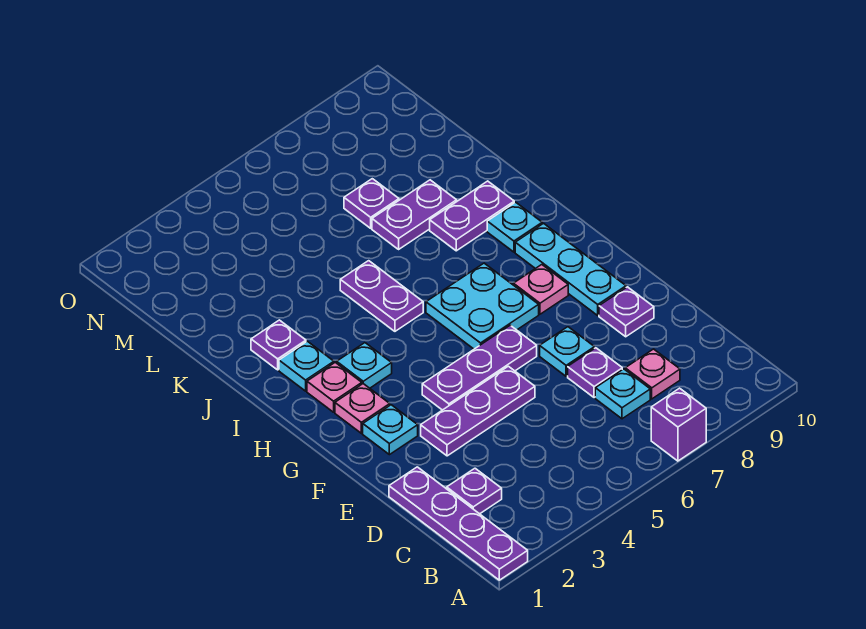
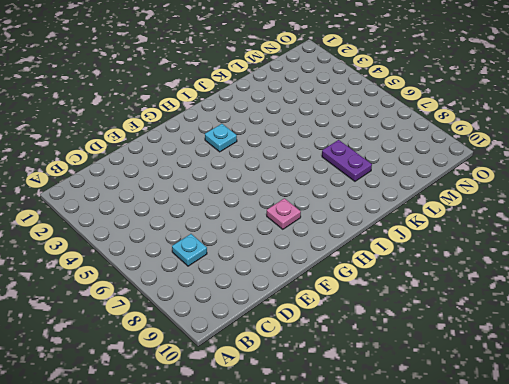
none -> purple plate A1:D1 level 1
none -> purple brick A7 level 1
none -> purple plate C2 level 1

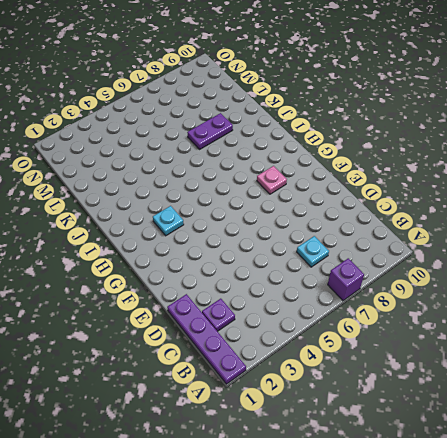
none -> pink plate C8 level 1
none -> purple plate D7 level 1
none -> purple plate E3:E5 level 1

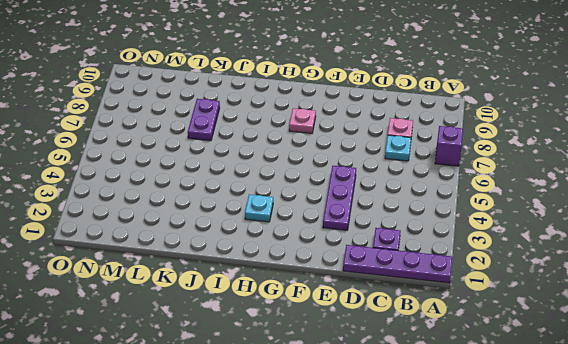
none -> purple plate D7 level 1
none -> cyan plate E7 level 1
none -> purple plate E9 level 1

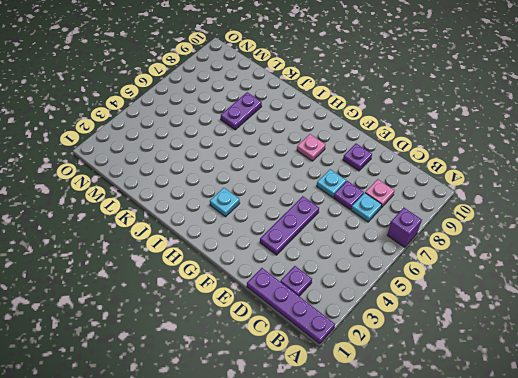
none -> cyan plate F2 level 1
none -> purple plate F4:F6 level 1
none -> cyan plate F9:H9 level 1

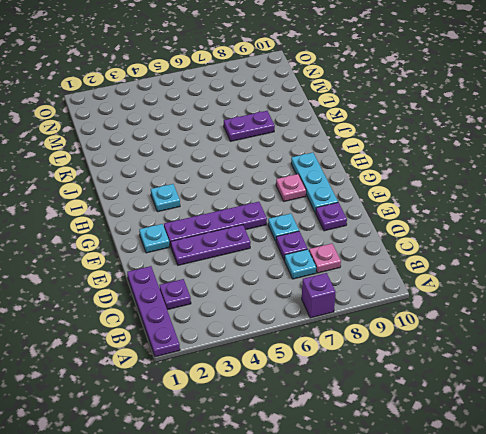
purple plate F3:F6 level 1 -> purple plate F4:F6 level 1
none -> pink plate G2 level 1
none -> cyan plate G6:H7 level 1
none -> pink plate H2 level 1

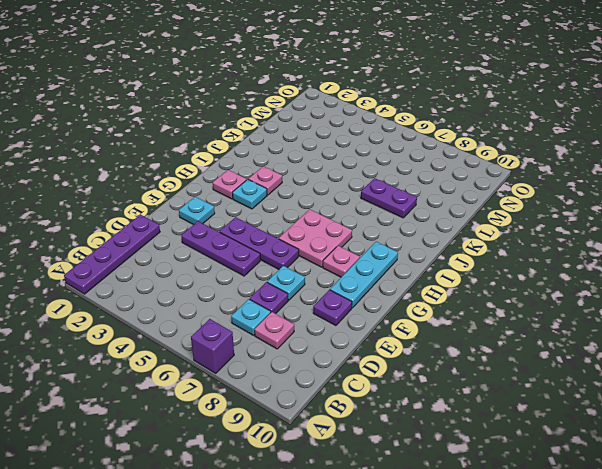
pink plate G6:H7 level 1 -> cyan plate G6:H7 level 1
pink plate I3 level 1 -> pink plate G2 level 1
none -> purple plate C2 level 1
none -> cyan plate I2 level 1
none -> purple plate I5:J5 level 1

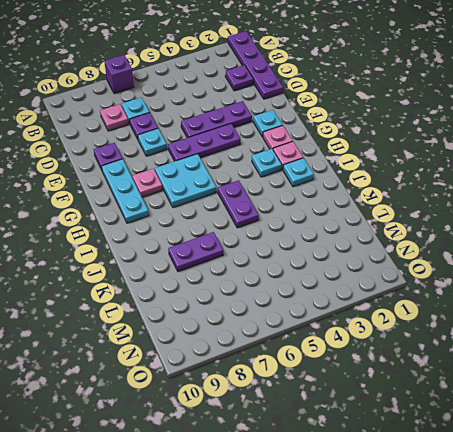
none -> cyan plate I9 level 1
none -> purple plate J2 level 1
none -> purple plate J8:J9 level 1

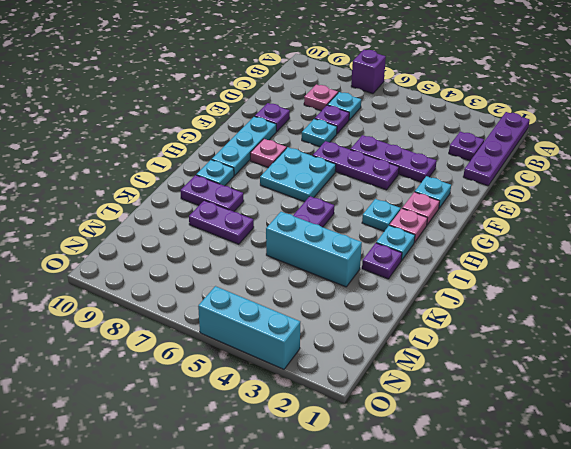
cyan brick K3:K5 level 1 -> none
cyan brick O3:O5 level 1 -> none
none -> purple plate L7 level 1

